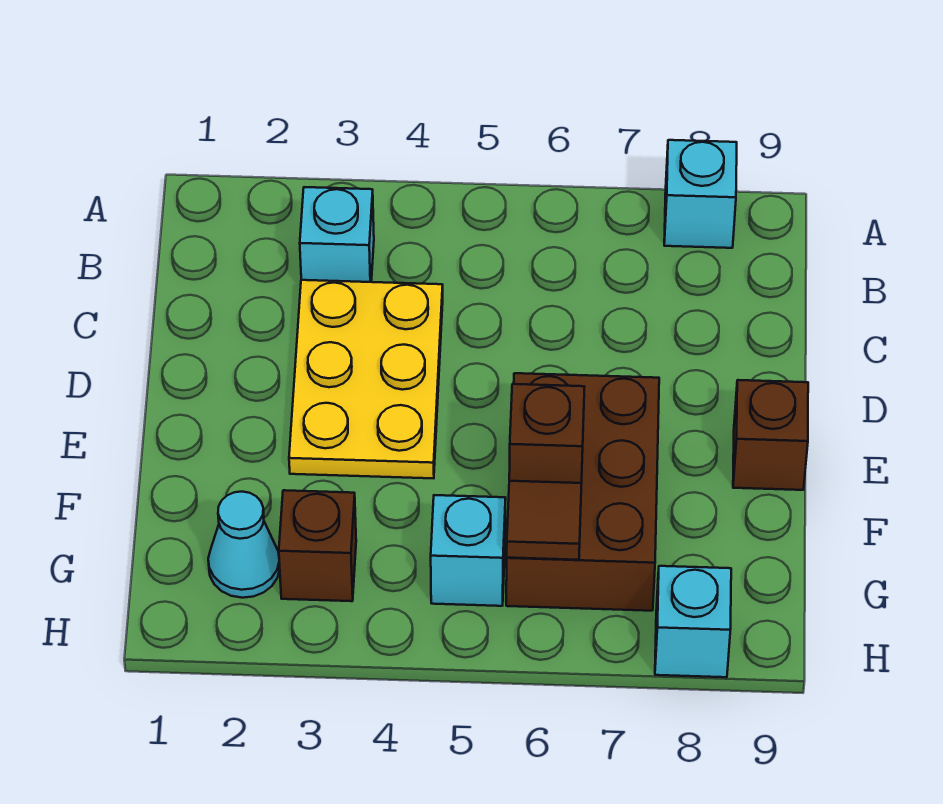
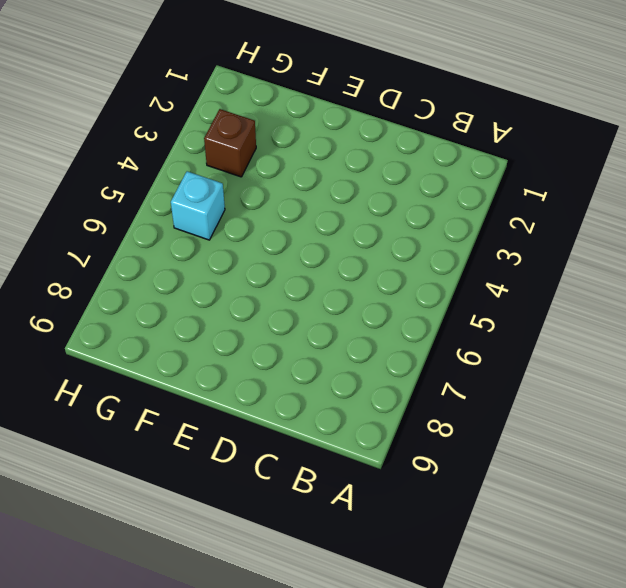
none -> cyan brick A8 level 1
none -> cyan brick B3 level 1

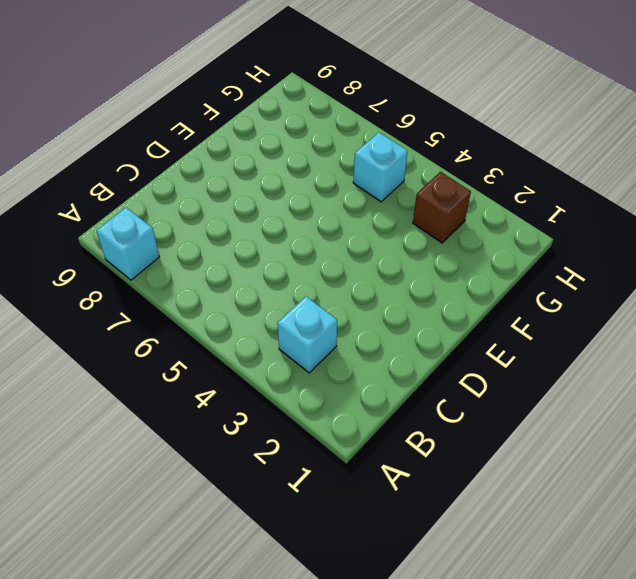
none -> yellow plate C3:E4 level 1
none -> brown brick E6:G7 level 1

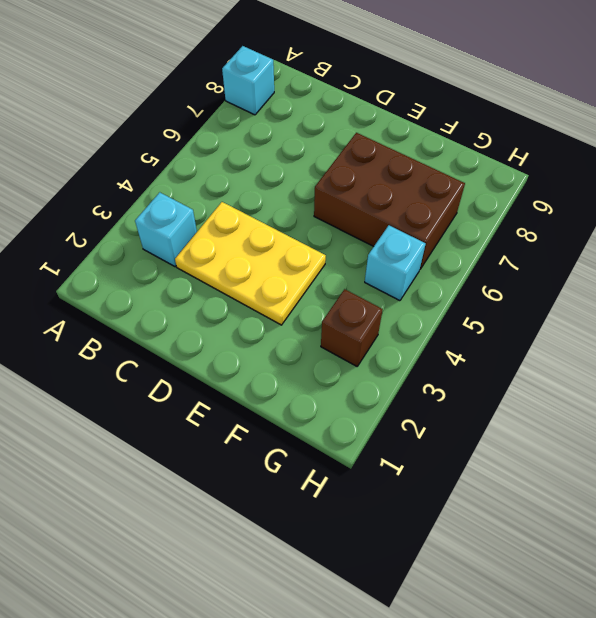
none -> brown brick E9 level 1
none -> cyan cone G2 level 1

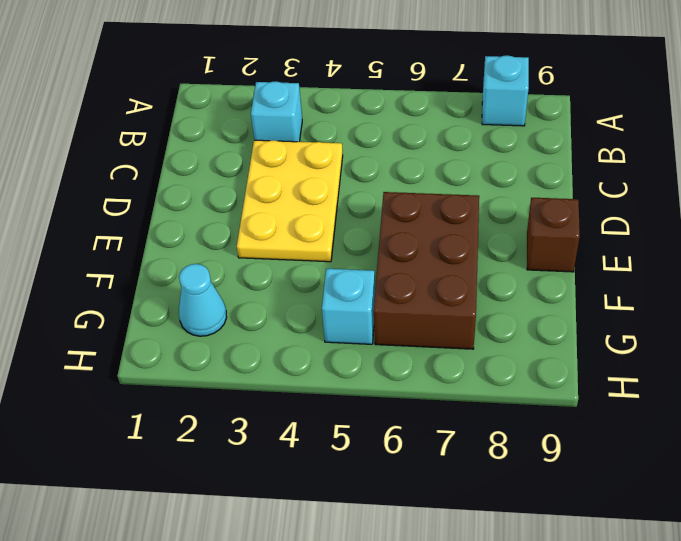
none -> brown brick G3 level 1
none -> cyan brick H8 level 1

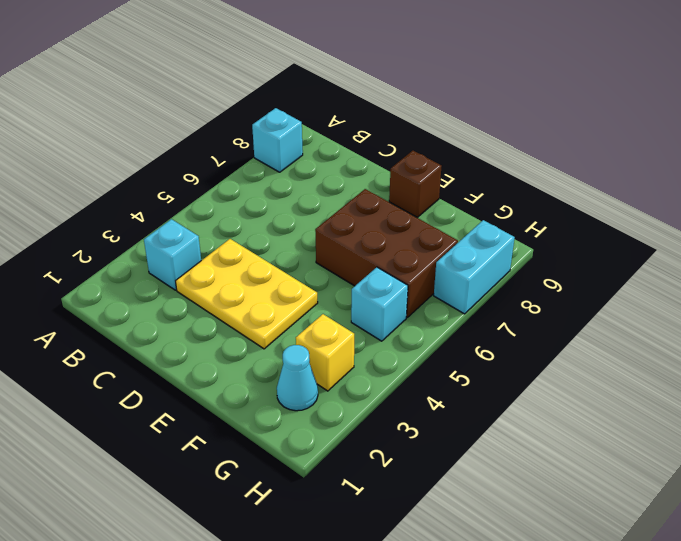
yellow brick G3 level 1 -> brown brick G3 level 1
cyan brick H7:H8 level 1 -> cyan brick H8 level 1
none -> brown brick F6 level 2
none -> brown tile G6 level 2

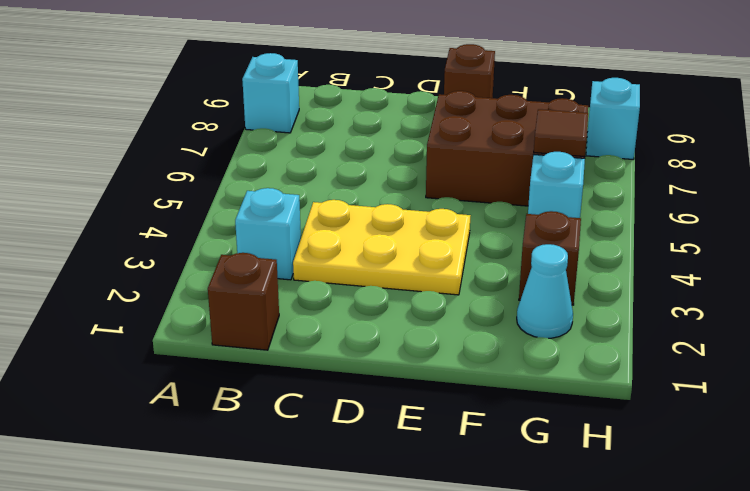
brown brick B1 level 1 -> brown brick F6 level 2

